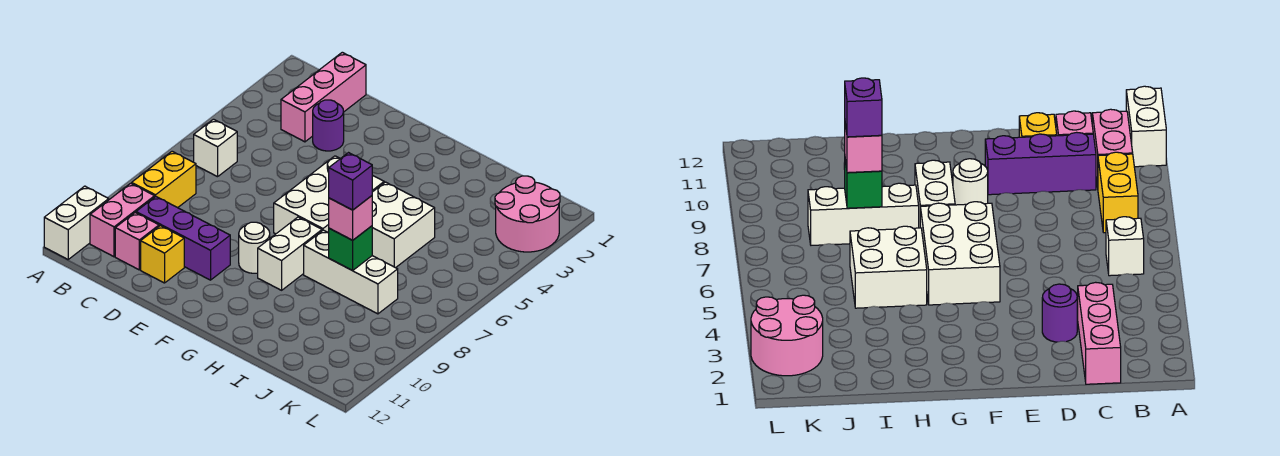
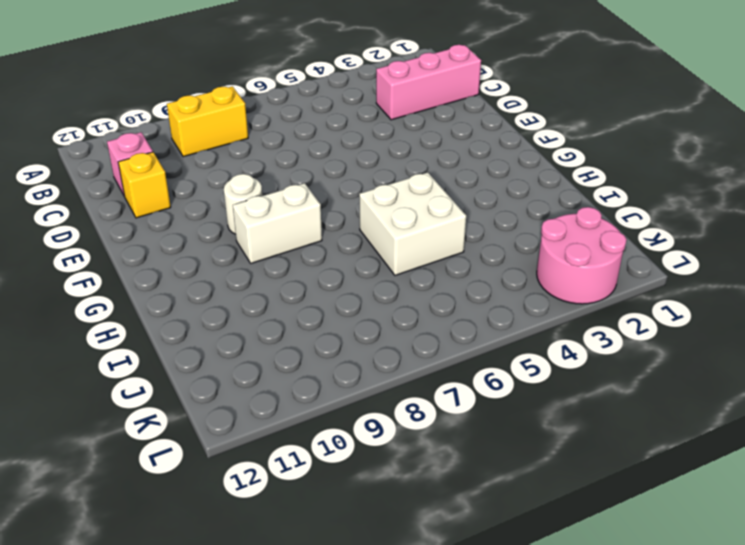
none -> white brick A11:A12 level 1
none -> white brick B6 level 1
none -> pink brick B10:B11 level 1

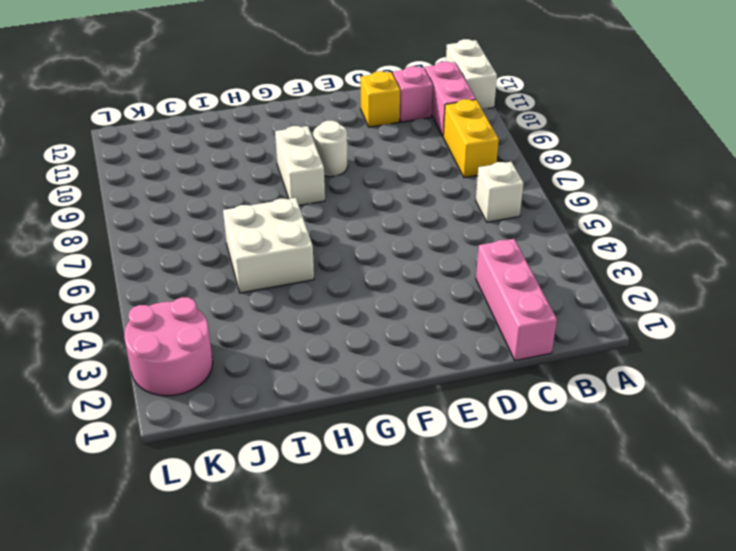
none -> purple brick C10:E10 level 1
none -> purple round brick D3 level 1
none -> white brick F5:G7 level 1

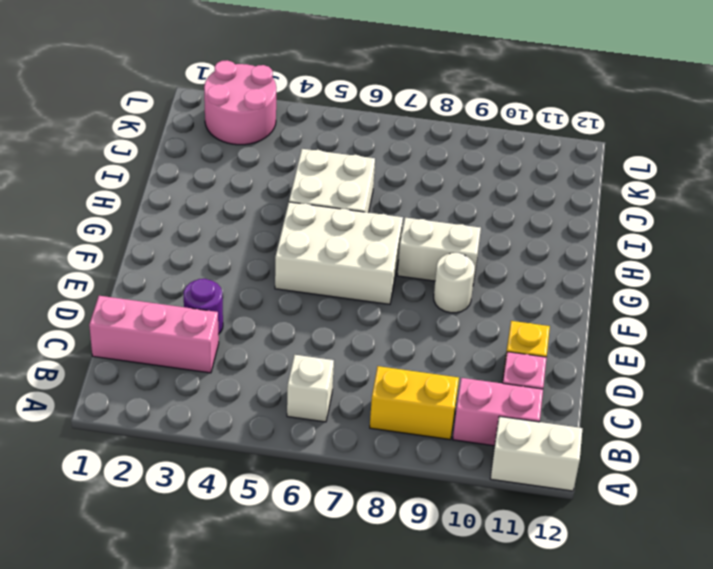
none -> purple brick C10:E10 level 1
none -> white brick H8:J8 level 1
none -> green brick I8 level 2

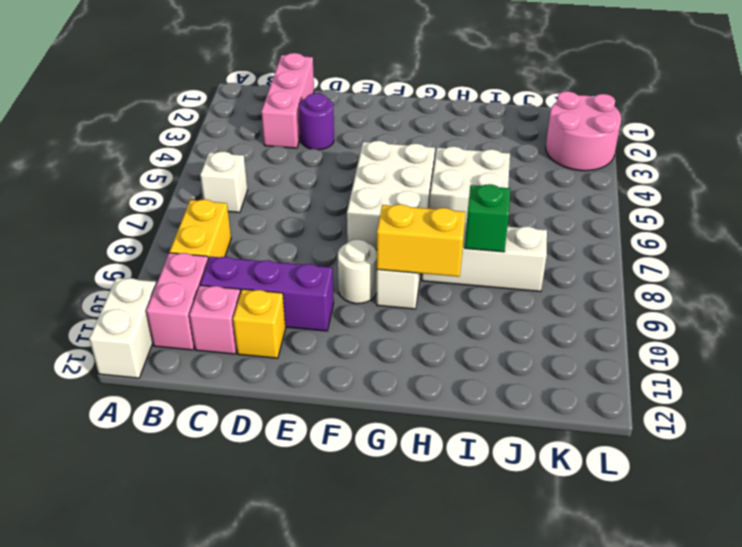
yellow brick G9:H9 level 2 -> none
none -> pink brick I8 level 3
none -> purple brick I8 level 4

